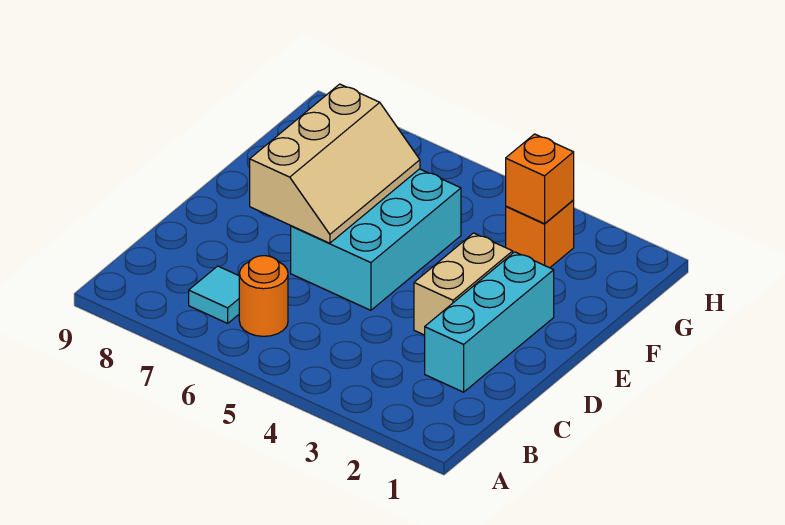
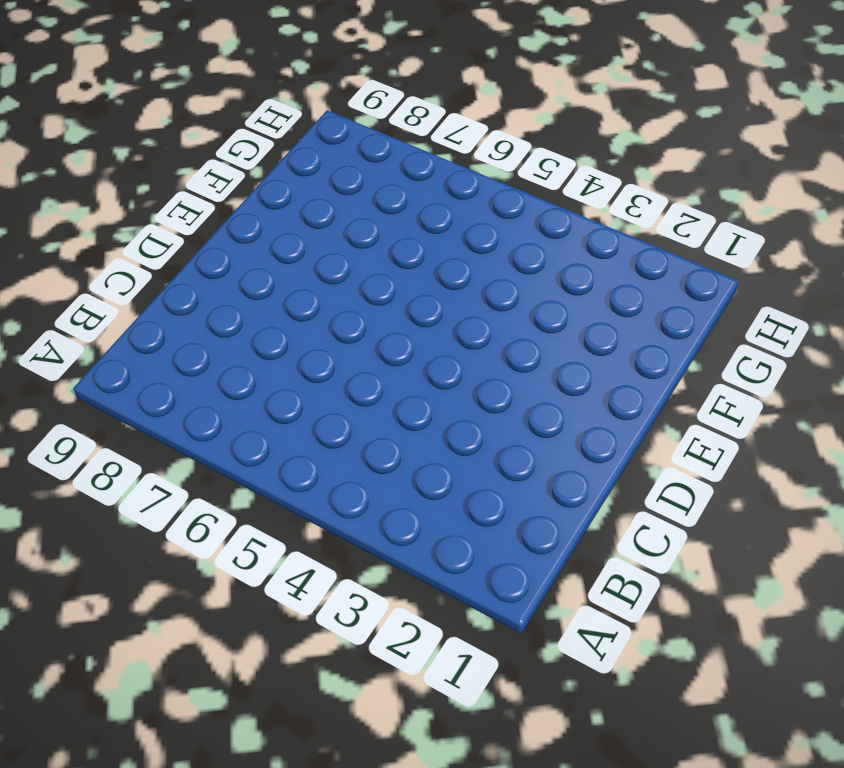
none -> orange round brick B6 level 1
none -> cyan tile B7 level 1

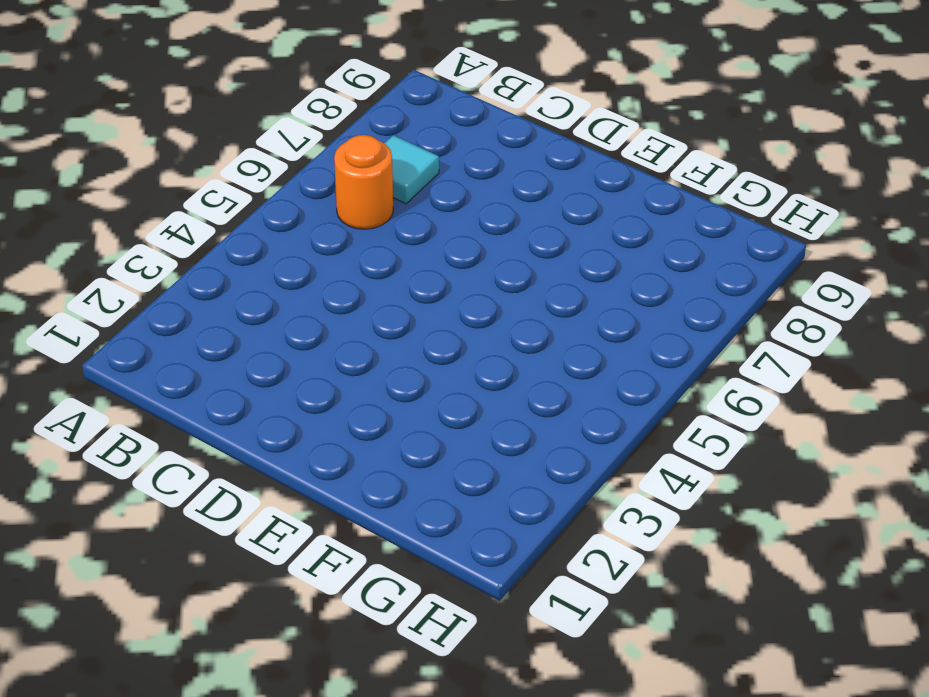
none -> cyan brick C2:E2 level 1
none -> tan brick D3:E3 level 1

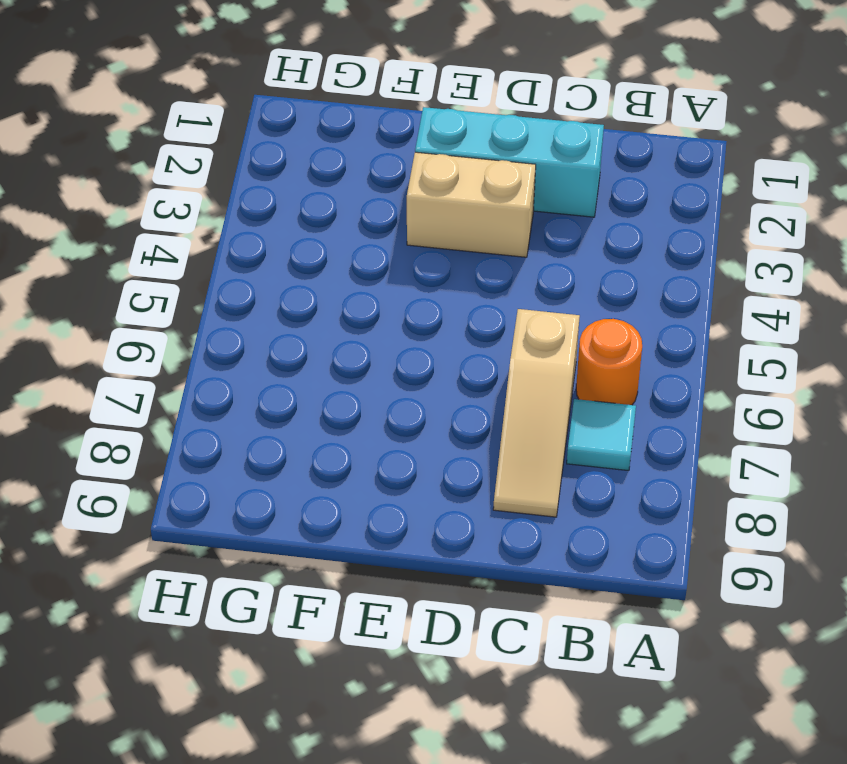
tan slope C6:C8 level 1 top 6 -> none
none -> cyan brick D5:F6 level 1
none -> orange brick G3 level 1

